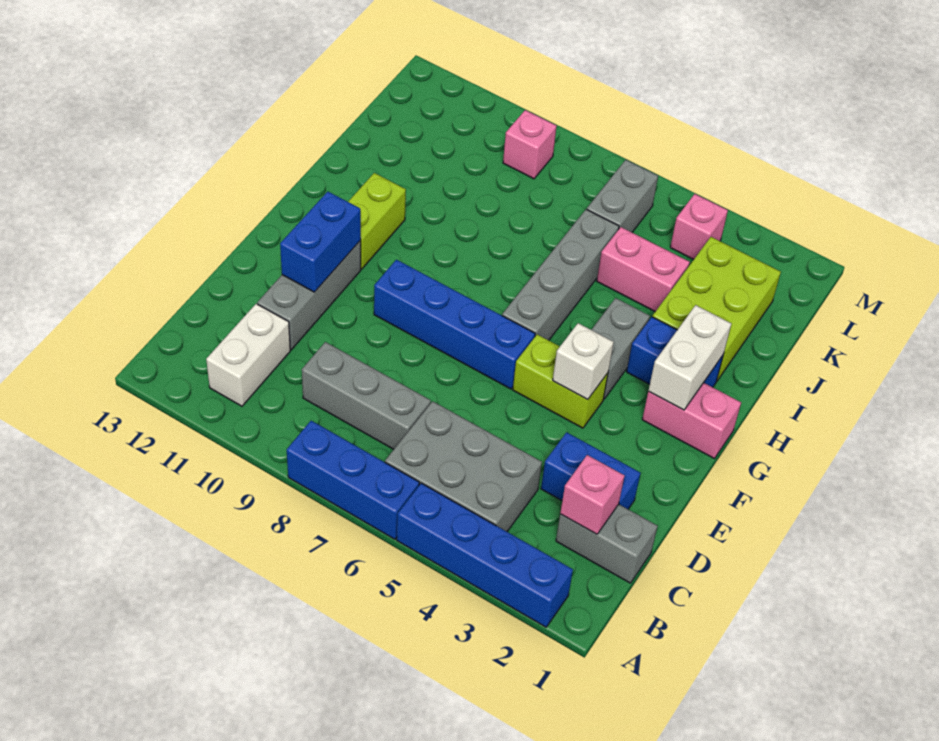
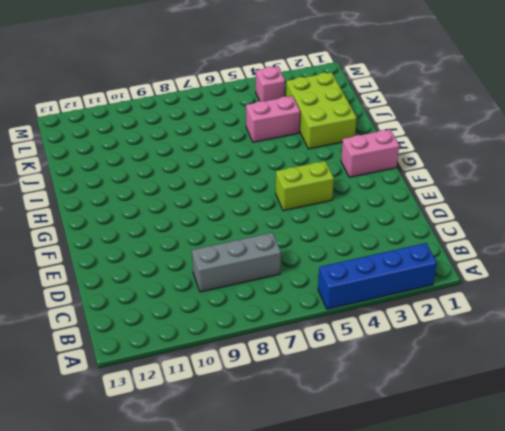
none -> blue brick A6:A8 level 1
none -> grey brick B4:C6 level 1
none -> white brick B11:C11 level 1

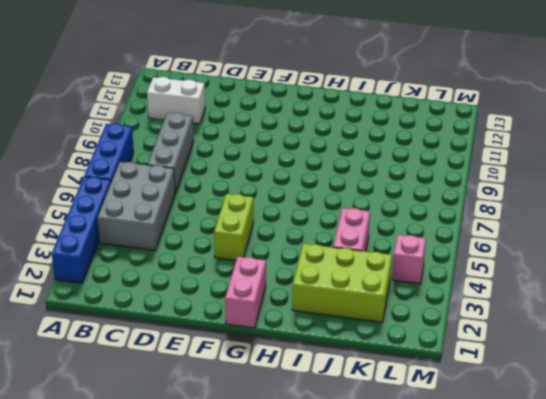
none -> grey brick C1:C2 level 1
none -> blue brick D2:D3 level 1
none -> grey brick D11:F11 level 1

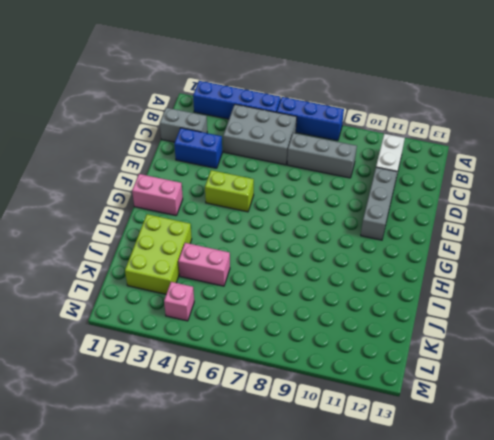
none -> blue brick F6:F9 level 1
none -> grey brick G4:H4 level 1
none -> grey brick G6:J6 level 1

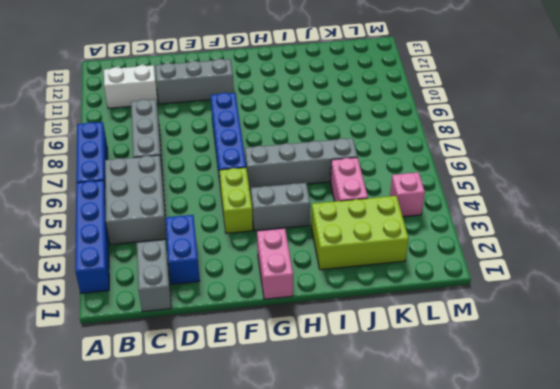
none -> lime brick G11:H11 level 1
none -> blue brick H2:H3 level 1
none -> grey brick K6:L6 level 1

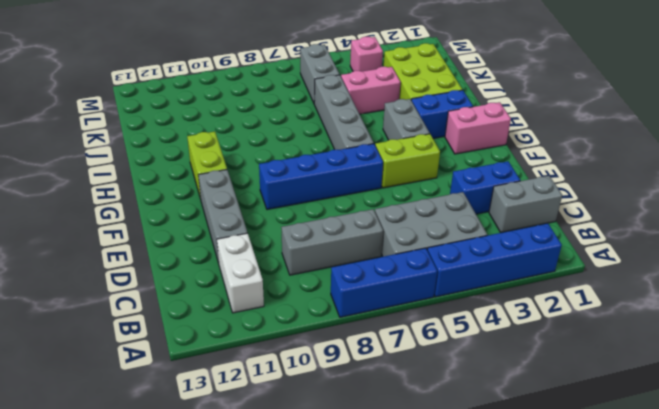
none -> pink brick L9 level 1
none -> pink brick C2 level 2
none -> blue brick E11:F11 level 2

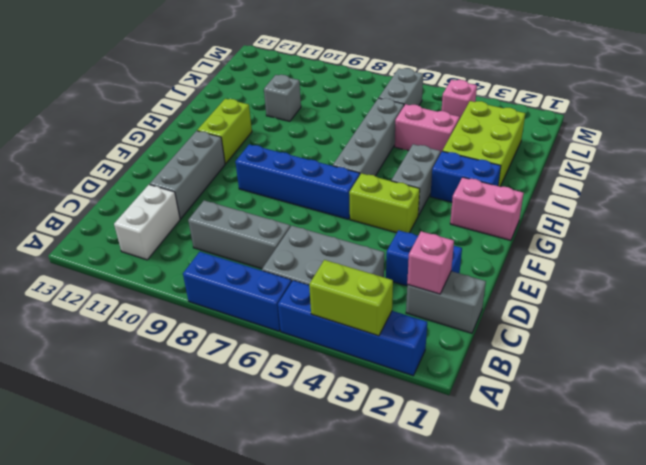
lime brick A3:A4 level 2 -> none
grey brick J10 level 1 -> none
none -> pink brick L9 level 1
none -> blue brick E11:F11 level 2
none -> white brick F4 level 2

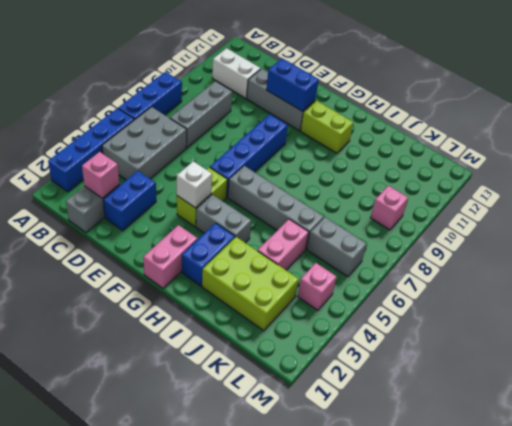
none -> white brick G2:H2 level 2

